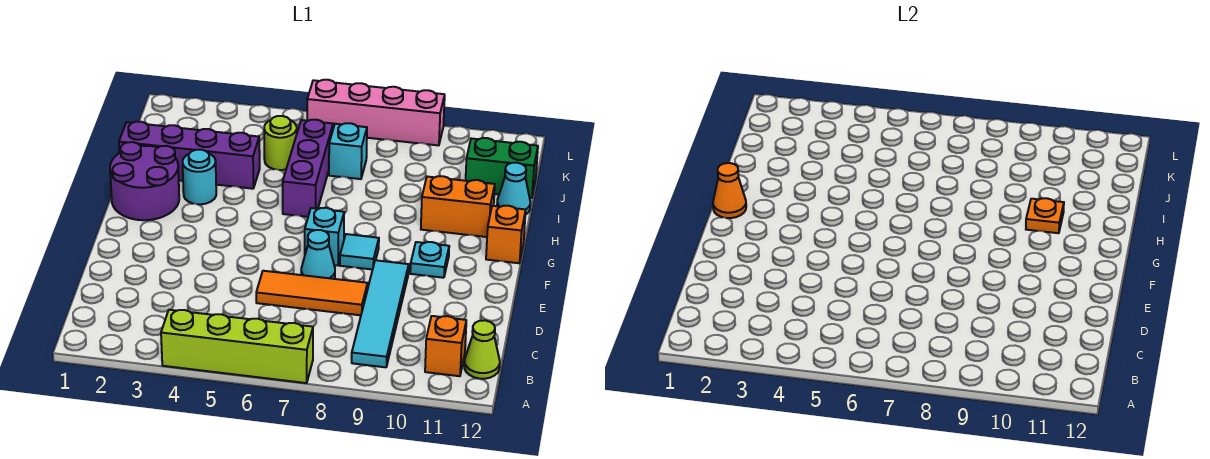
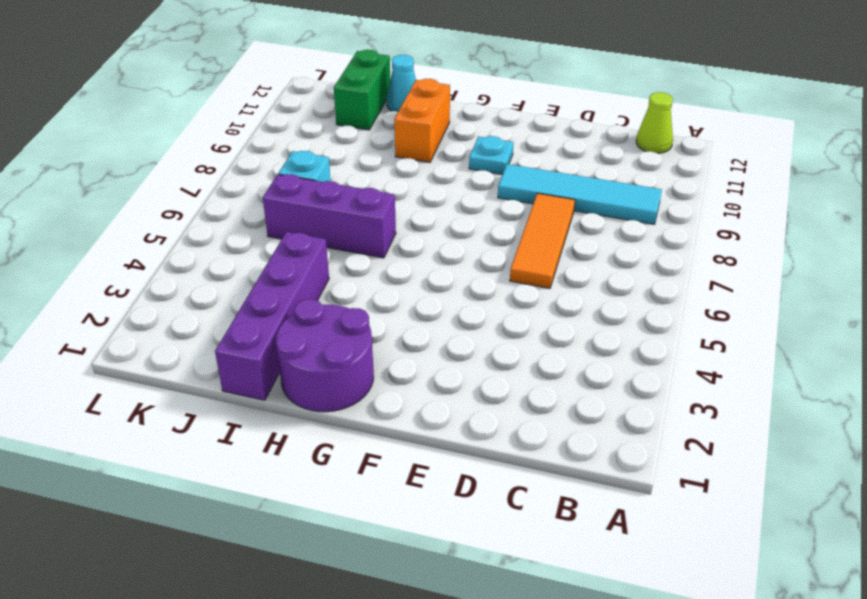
none -> lime brick A4:A7 level 1
none -> orange brick B11 level 1
none -> cyan cone E7 level 1

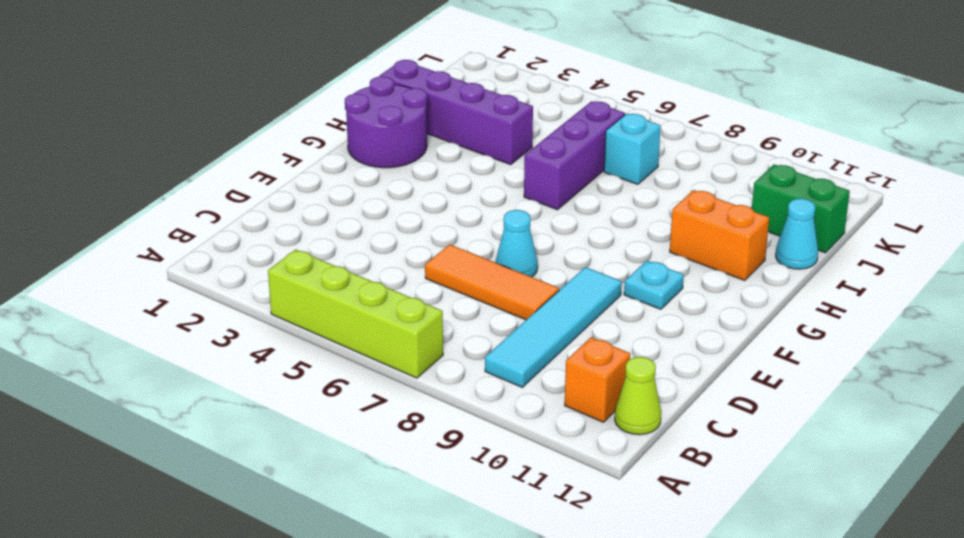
none -> cyan brick F7 level 1
none -> cyan tile F8 level 1
none -> orange brick G12 level 1

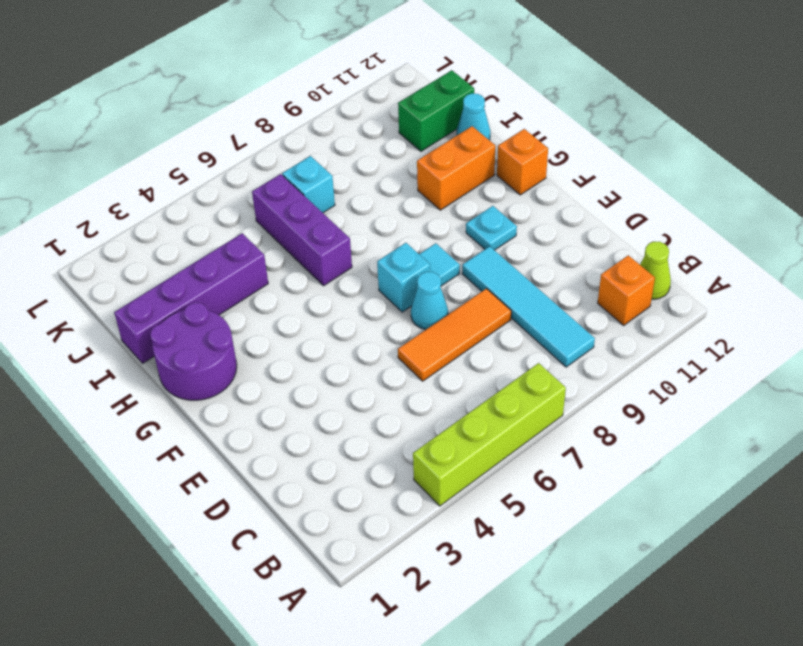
none -> cyan round brick H3 level 1
none -> lime round brick J5 level 1
none -> pink brick L6:L9 level 1

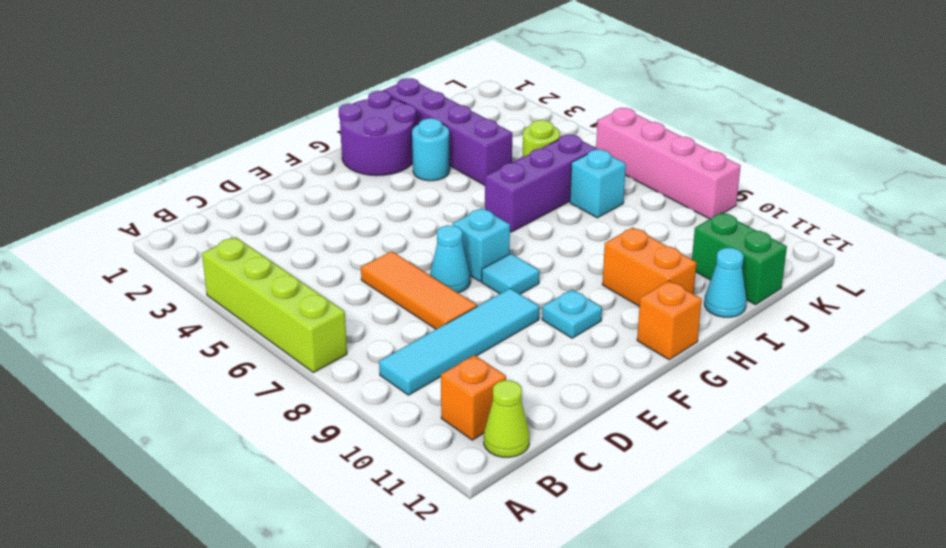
none -> orange cone G1 level 2
none -> orange plate H10 level 2

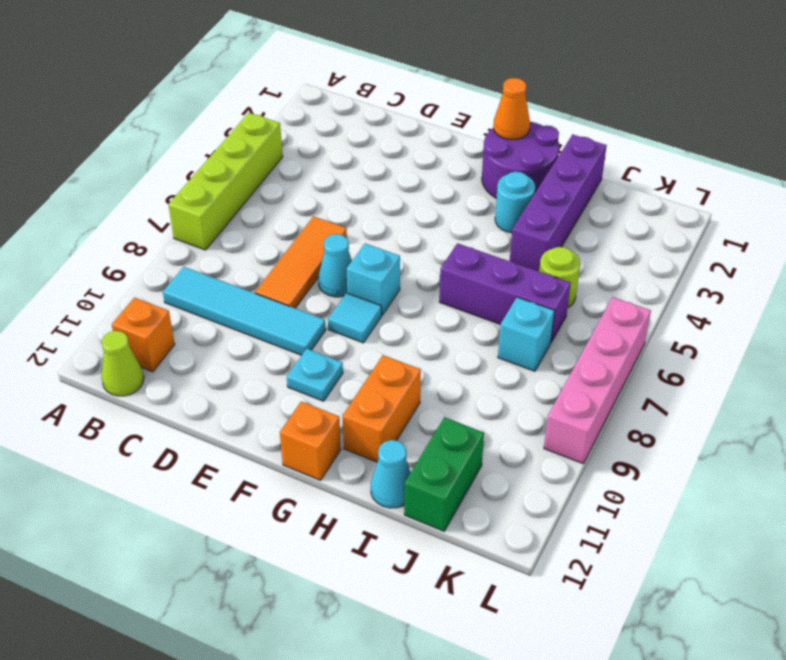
none -> orange plate H10 level 2

